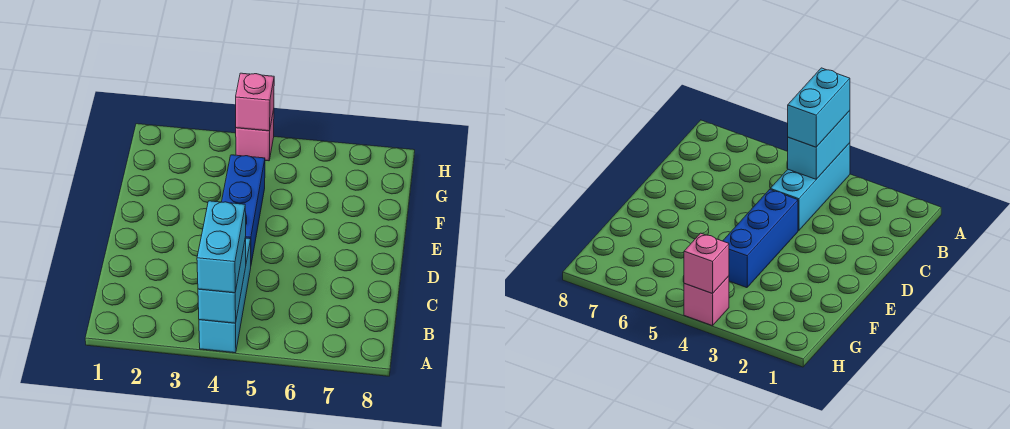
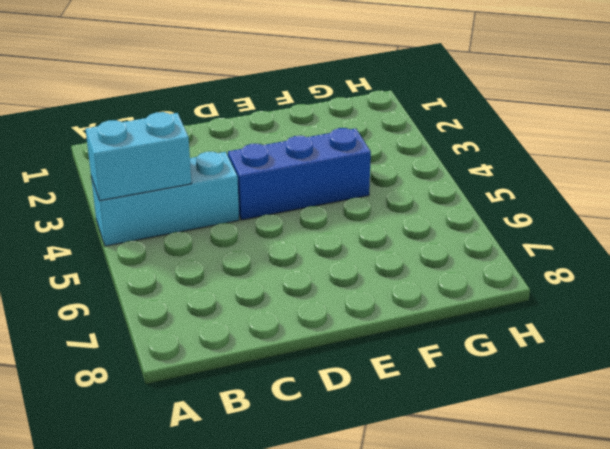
none -> pink brick H4 level 1
none -> pink brick H4 level 2

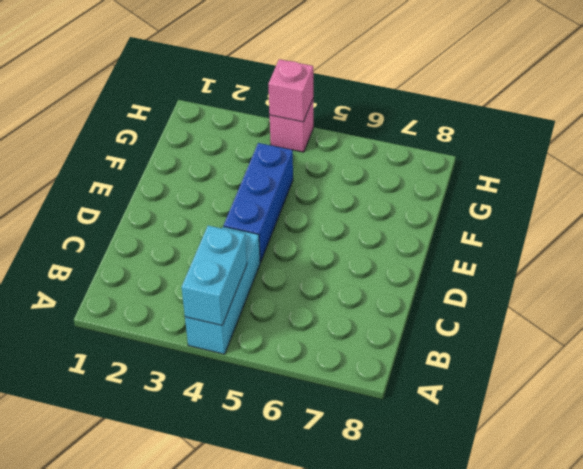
none -> cyan brick A4:B4 level 3

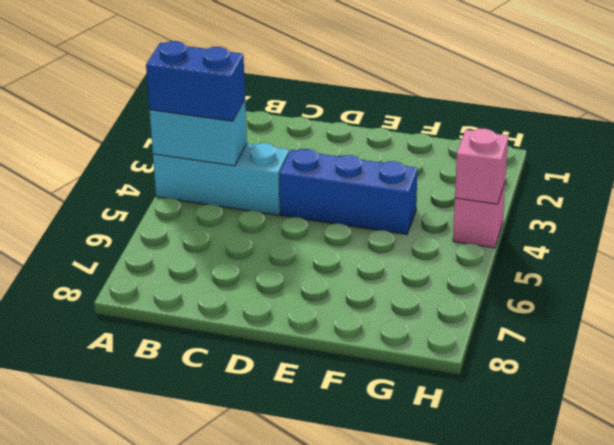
blue brick A4:B4 level 3 -> cyan brick A4:B4 level 3

